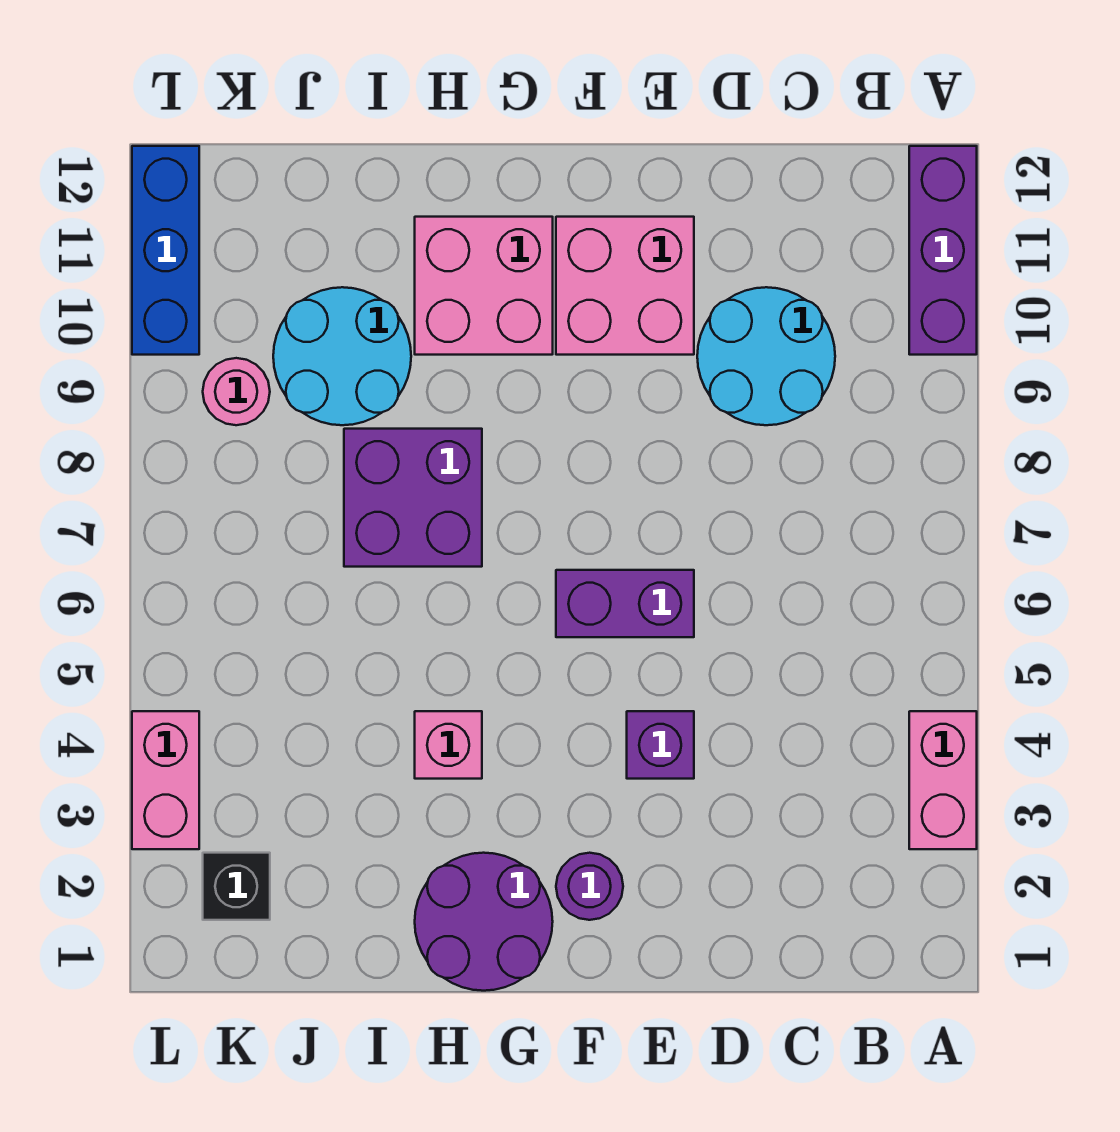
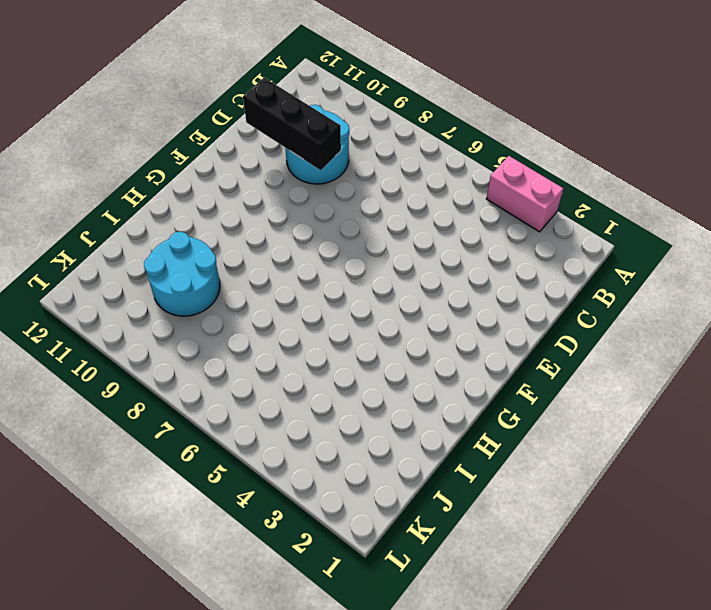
black brick D9:D11 level 2 -> none
none -> purple brick A10:A12 level 1
none -> purple brick E4 level 1
none -> purple brick E6:F6 level 1

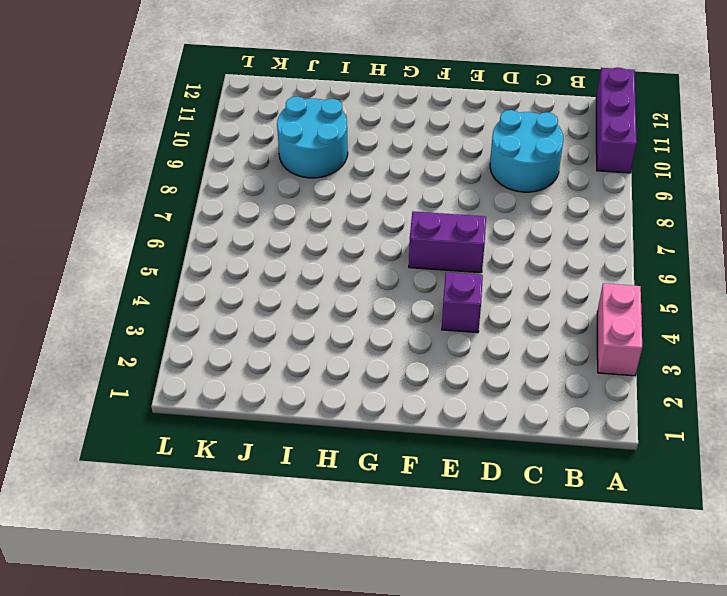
none -> pink brick E10:F11 level 1
none -> purple round brick F2 level 1
none -> purple round brick G1:H2 level 1

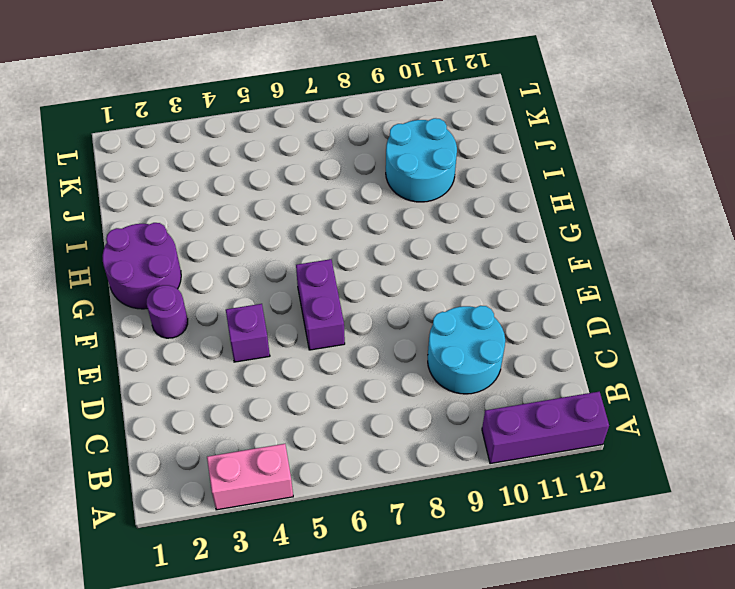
none -> pink brick E10:F11 level 1
none -> pink brick G10:H11 level 1
none -> pink brick H4 level 1

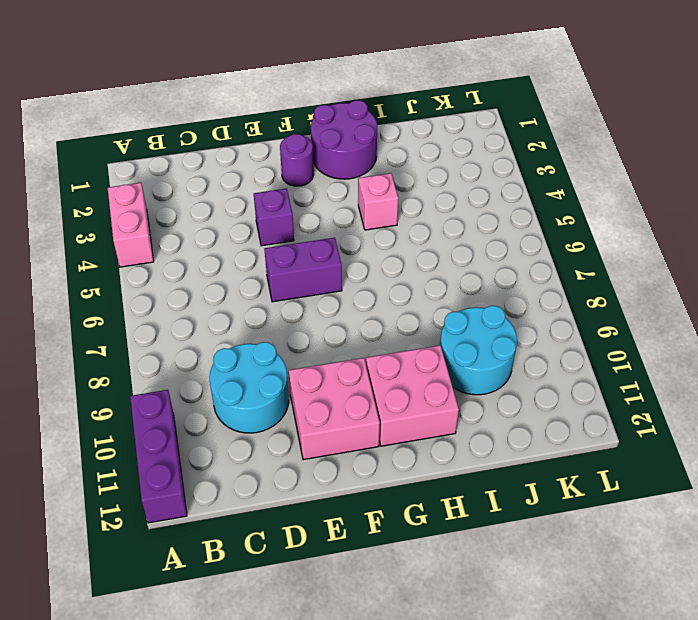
none -> purple brick H7:I8 level 1
none -> black brick K2 level 1
none -> pink round brick K9 level 1

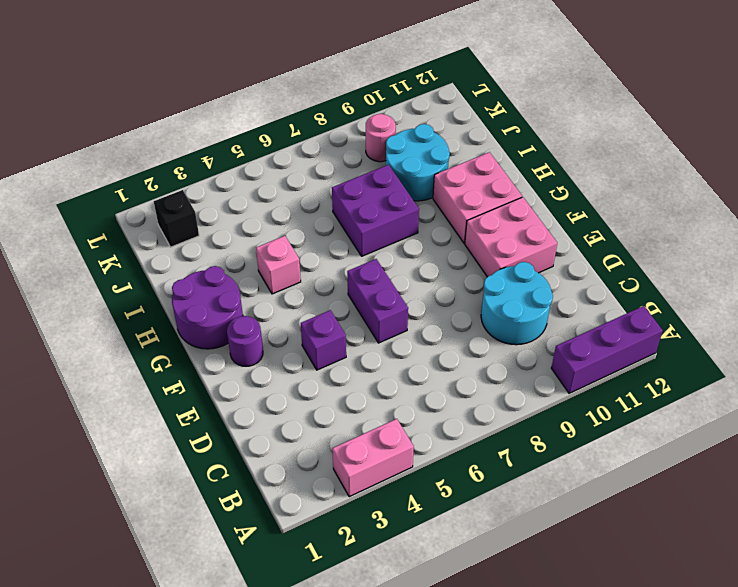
none -> pink brick L3:L4 level 1
none -> blue brick L10:L12 level 1

